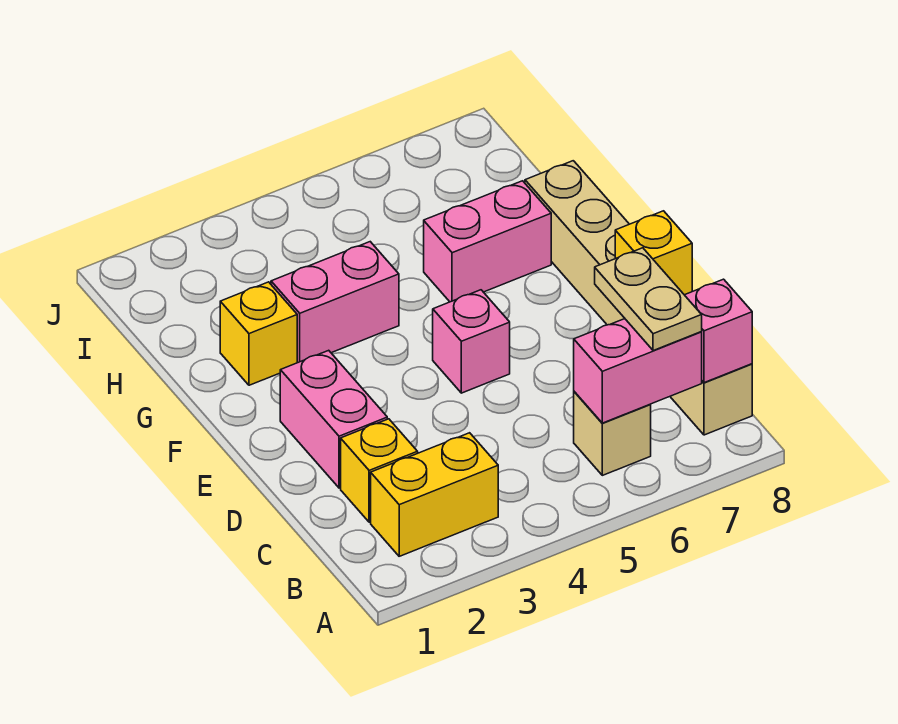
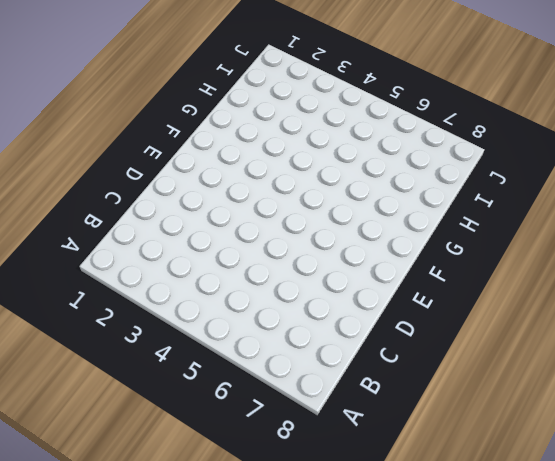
none -> yellow brick B2:B3 level 1
none -> tan brick B6 level 1
none -> tan brick B8:G8 level 1

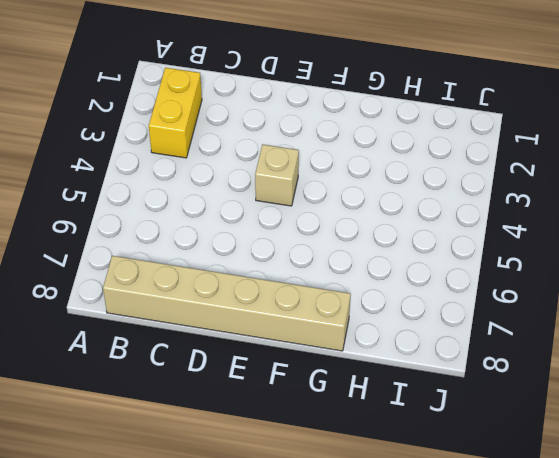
tan brick E4 level 1 -> tan brick B6 level 1
none -> yellow brick C2 level 1
none -> pink brick D2:E2 level 1
none -> pink brick E5 level 1

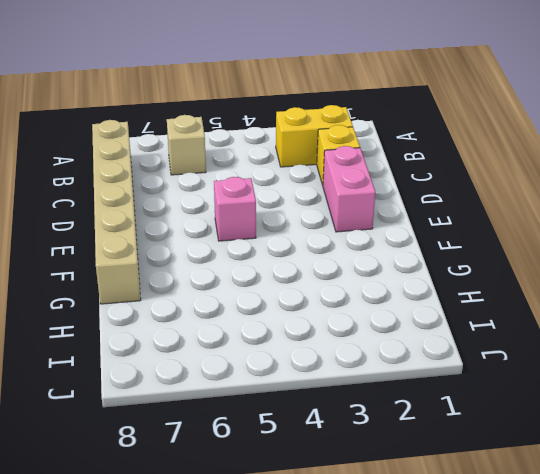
none -> yellow brick G2 level 1
none -> pink brick G3:G4 level 1
none -> pink brick G6:G7 level 1

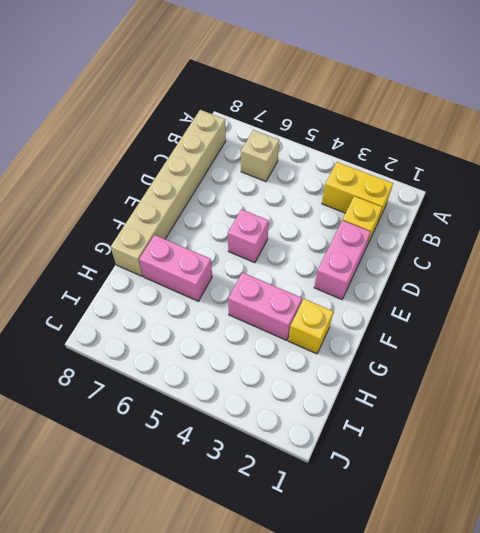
none -> pink brick B6:B7 level 2
none -> pink brick B8 level 2
none -> yellow brick D8 level 2

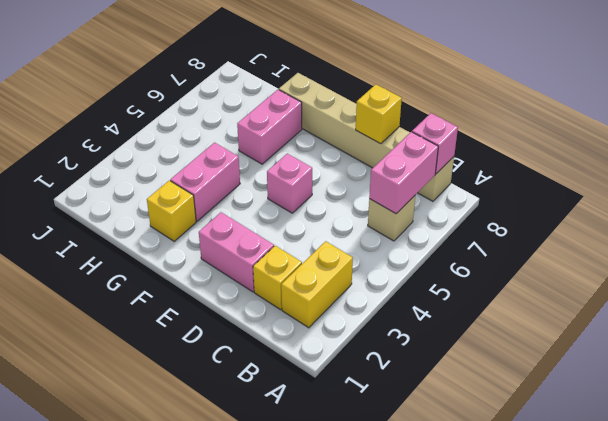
none -> tan plate B7:C7 level 3

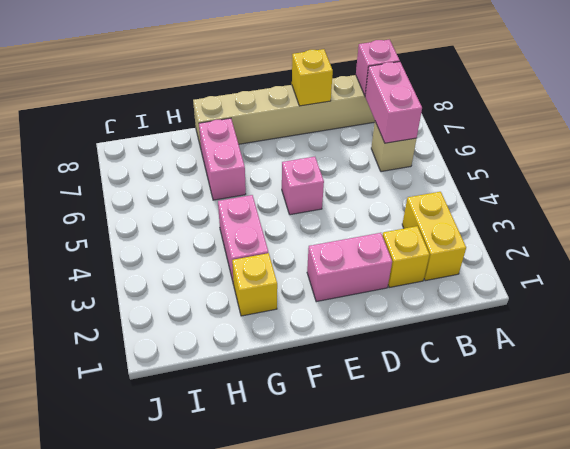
none -> tan plate B7:C7 level 3

